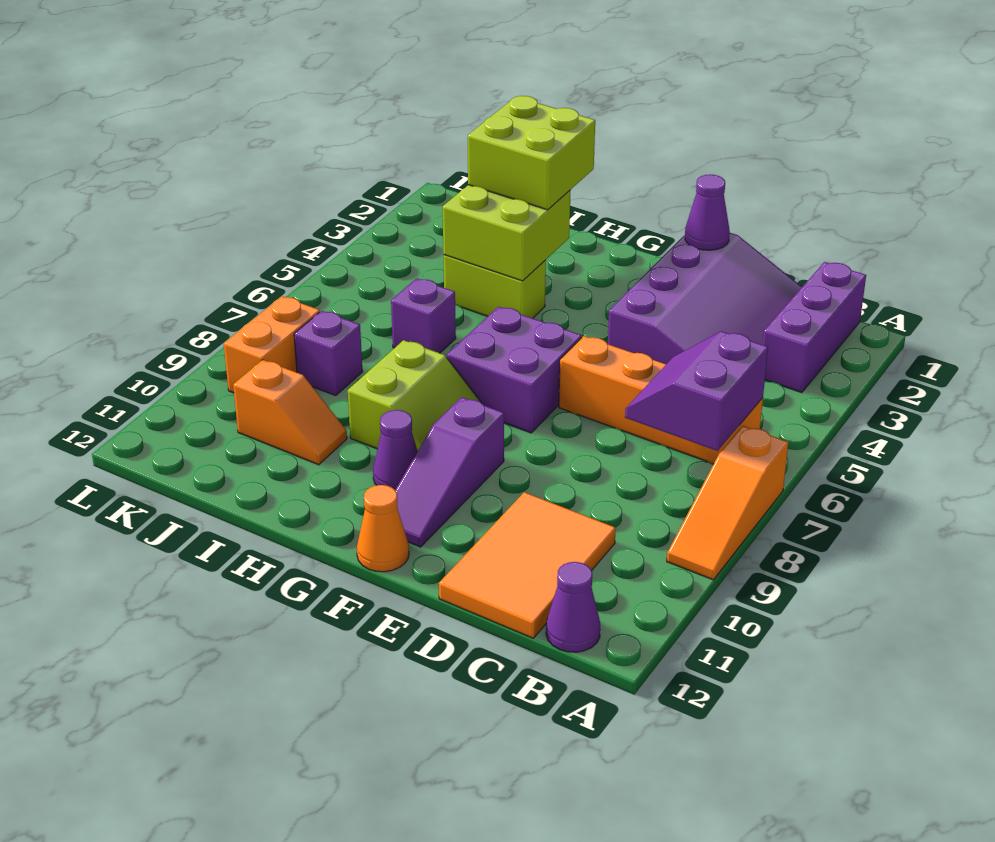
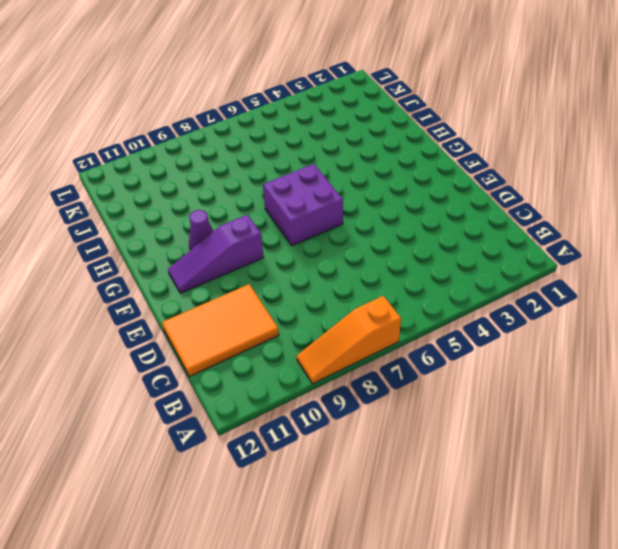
none -> purple brick B1:B3 level 1
none -> orange brick B6:E6 level 1
none -> purple cone B12 level 1

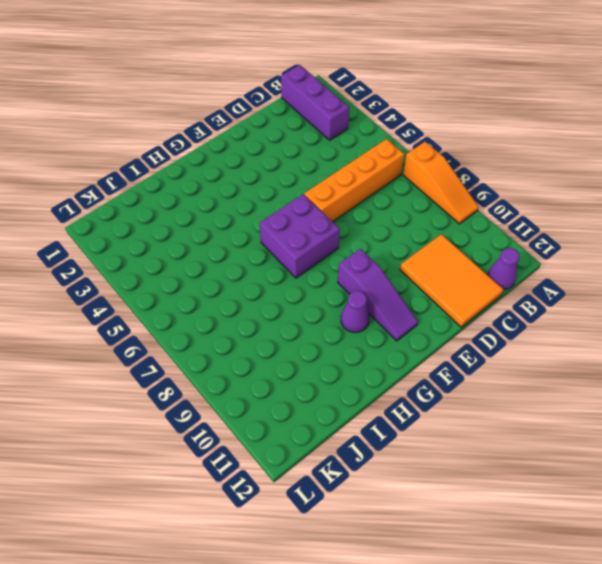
none -> purple slope C1:E4 level 1 top E
none -> orange cone F12 level 1
none -> lime slope G8:H9 level 1 top H

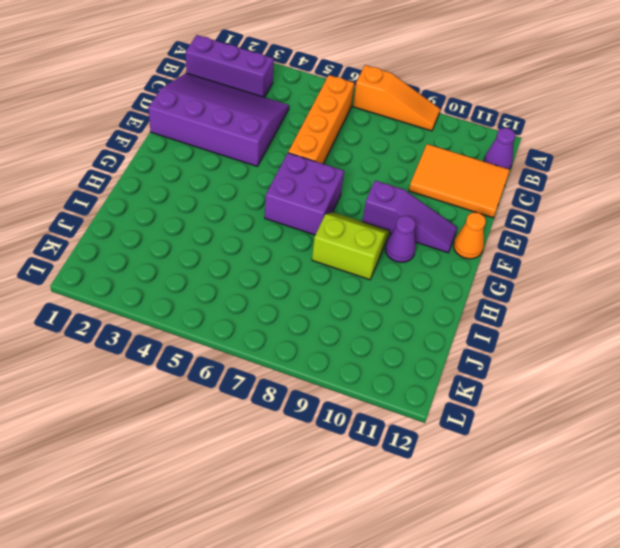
none -> lime brick H4:I4 level 1
none -> purple brick I6 level 1
none -> orange slope I10:J10 level 1 top J

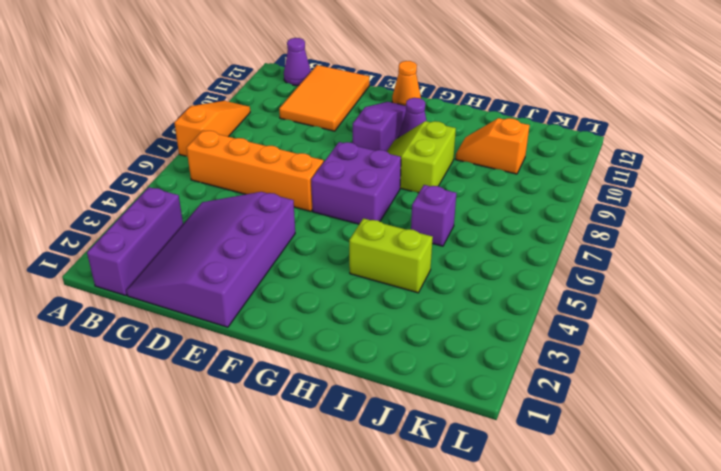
none -> purple brick J8 level 1
none -> orange brick K8:K9 level 1
none -> purple slope B6:C7 level 2 top B

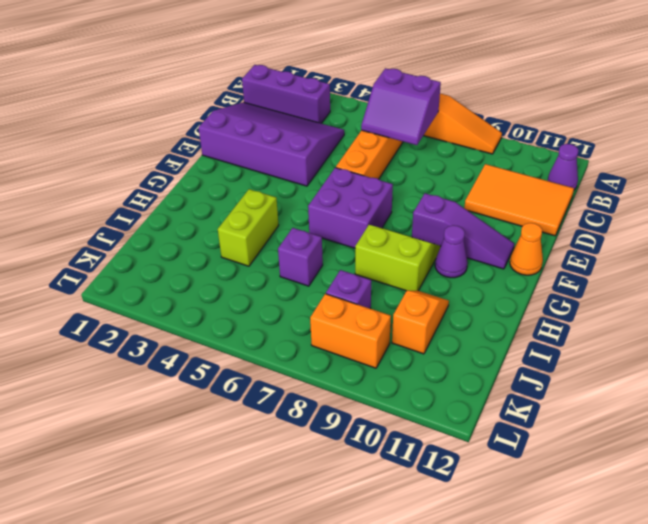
none -> purple cone E1 level 2
none -> lime brick H3:I4 level 2
none -> lime brick H2:I3 level 3

